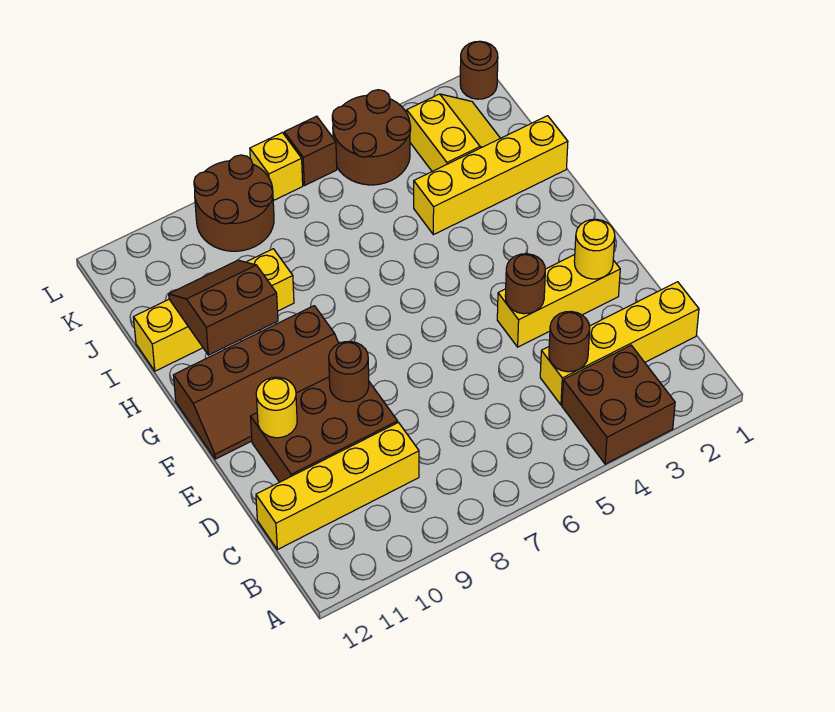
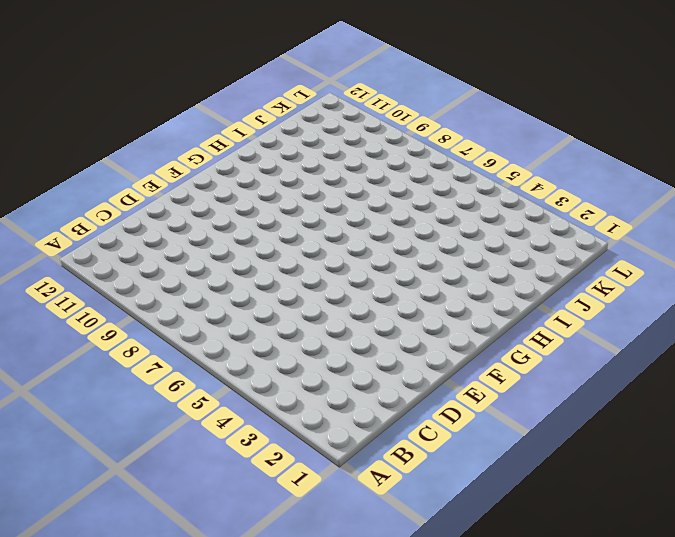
none -> brown brick A3:B4 level 1
none -> yellow brick C1:C4 level 1
none -> yellow brick C9:C12 level 1

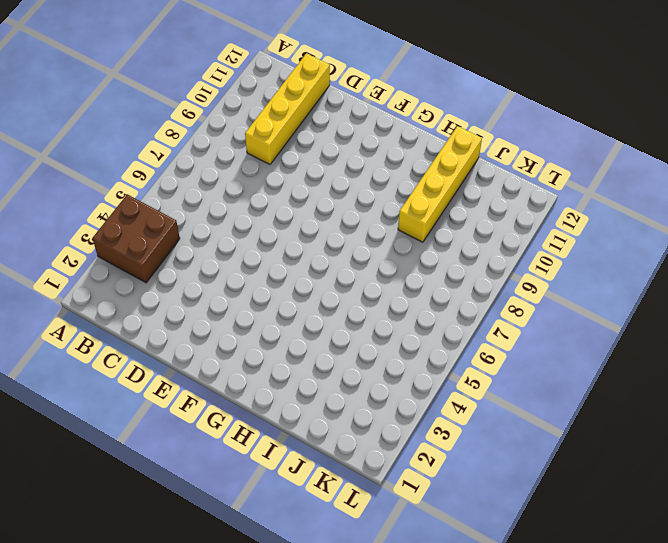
none -> yellow brick C1:C4 level 1
none -> brown brick D9:E11 level 1
none -> yellow brick E2:E4 level 1

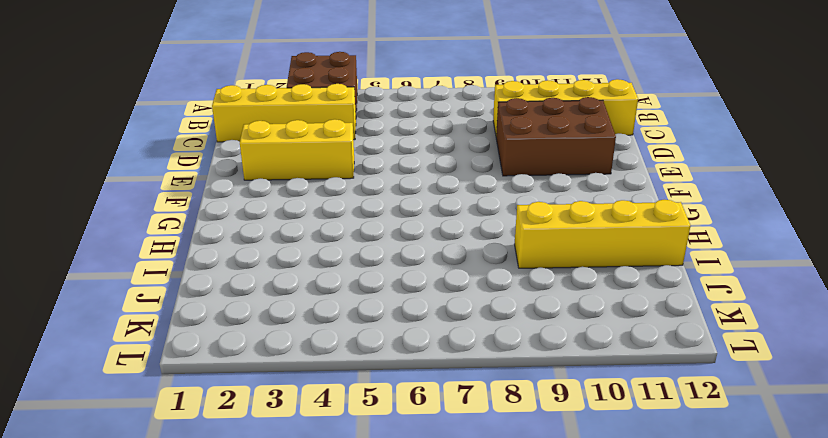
none -> brown slope F9:G12 level 1 top G
none -> yellow brick I1:I4 level 1
none -> yellow slope J2:K3 level 1 top 3

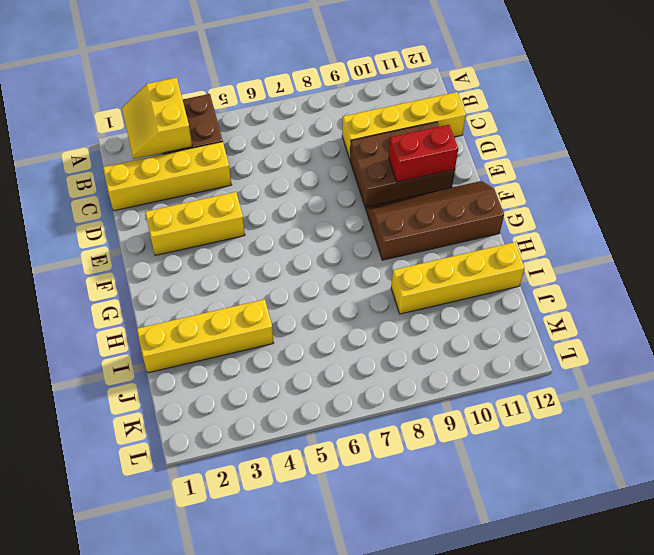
yellow slope A2:B3 level 2 top 3 -> yellow slope J2:K3 level 1 top 3
red brick E10:E11 level 2 -> yellow round brick E11 level 2
none -> brown round brick K4:L5 level 1
none -> brown round brick K8:L9 level 1
none -> brown round brick L1 level 1

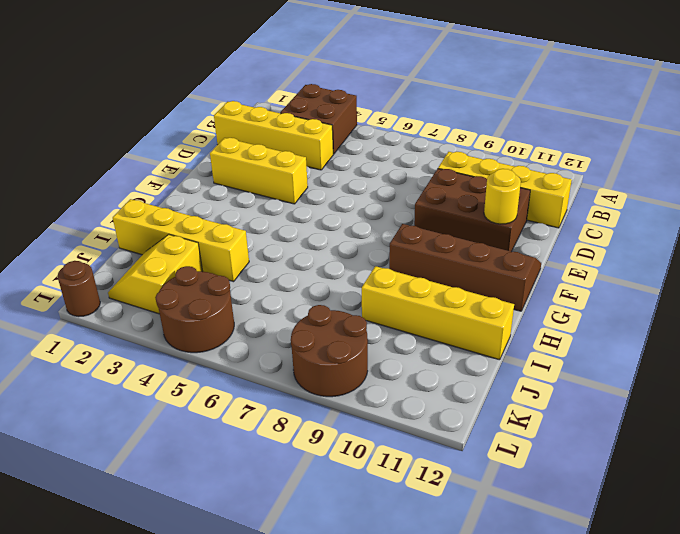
none -> brown brick L6 level 1
none -> yellow brick L7 level 1
none -> brown round brick C4 level 2

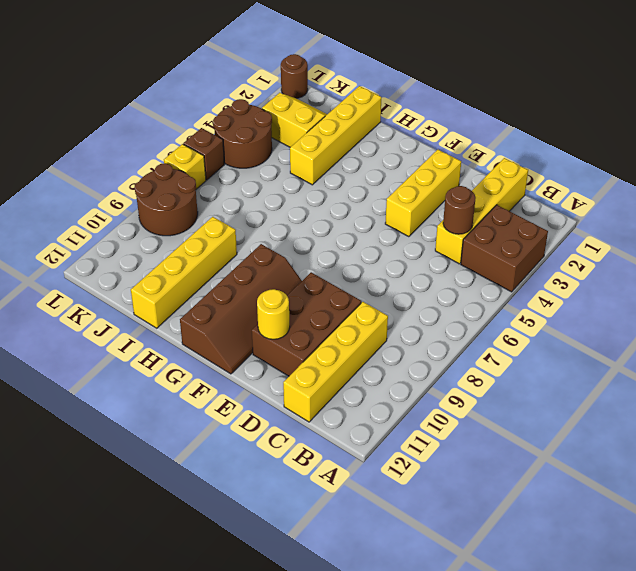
none -> yellow round brick E2 level 2
none -> brown round brick E4 level 2
none -> brown round brick E9 level 2

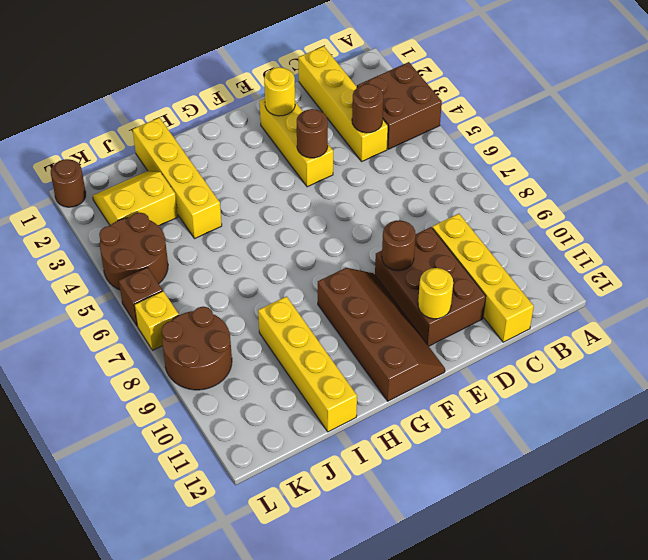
none -> brown slope H10:I11 level 2 top H

